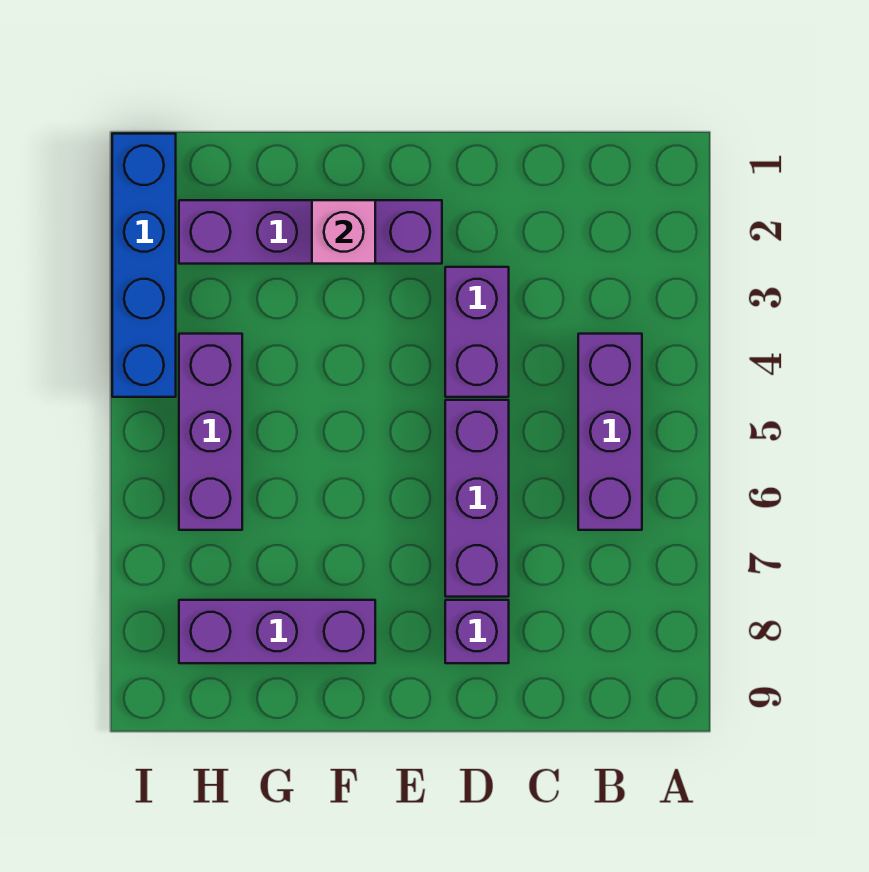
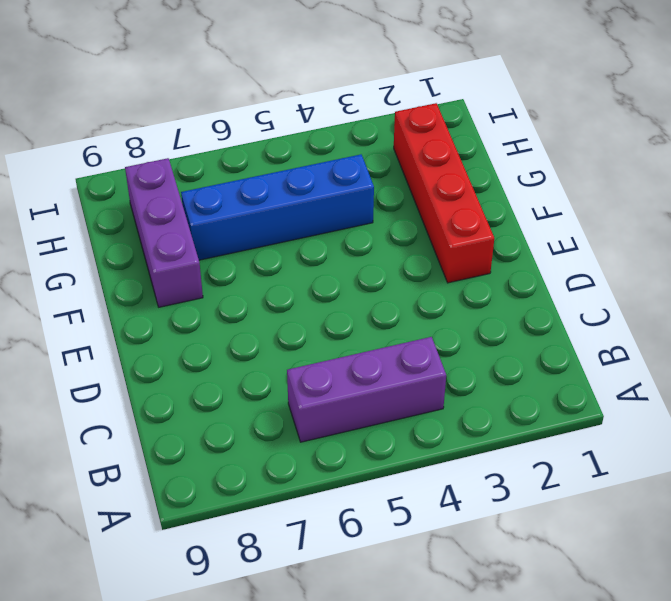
red brick E2:H2 level 1 -> purple brick E2:H2 level 1
blue brick G4:G7 level 1 -> blue brick I1:I4 level 1
none -> purple brick D3:D4 level 1
none -> purple brick D5:D7 level 1

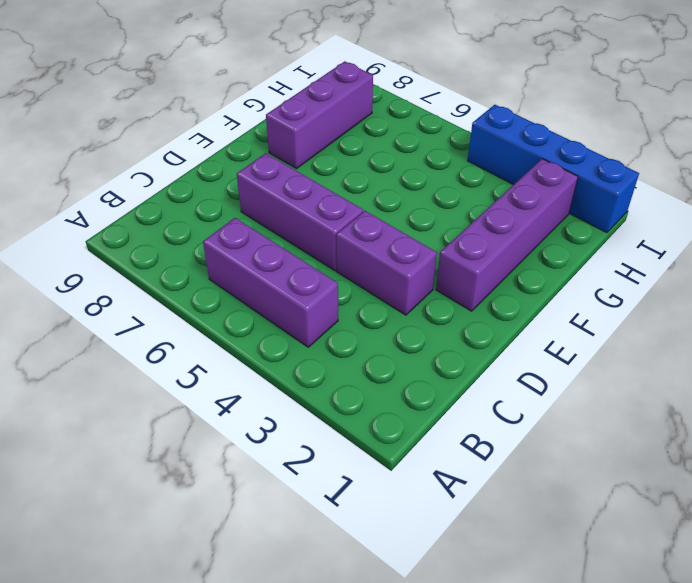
none -> purple brick D8 level 1
none -> purple brick H4:H6 level 1

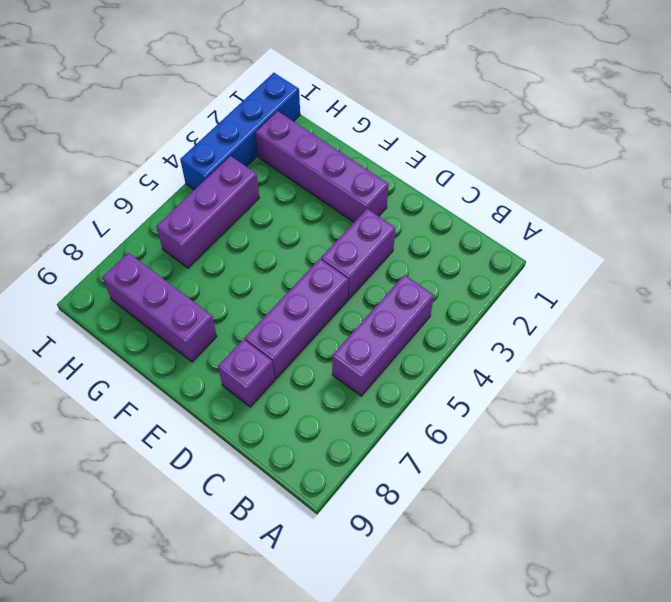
none -> pink brick F2 level 2

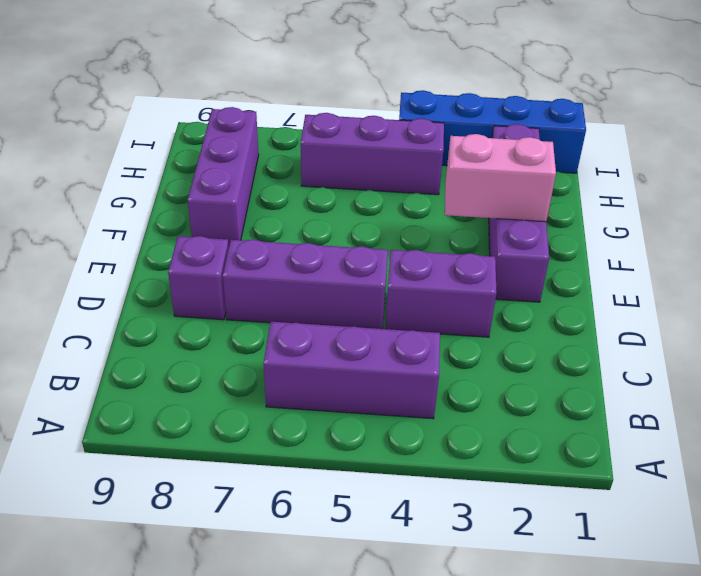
pink brick F2:F3 level 2 -> pink brick F2 level 2

